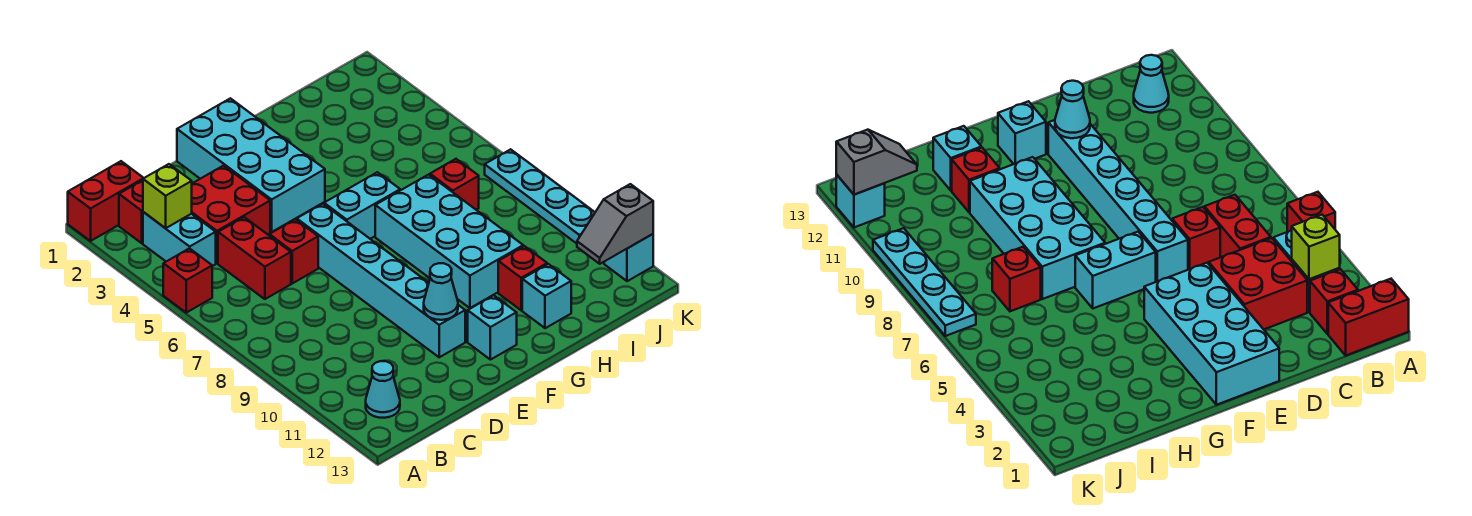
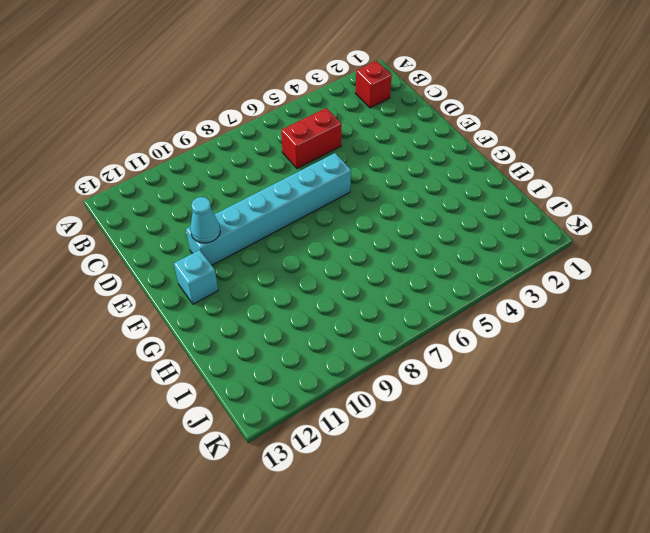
none -> red brick A1:B1 level 1
none -> red brick A5 level 1
none -> cyan brick B3:B4 level 1

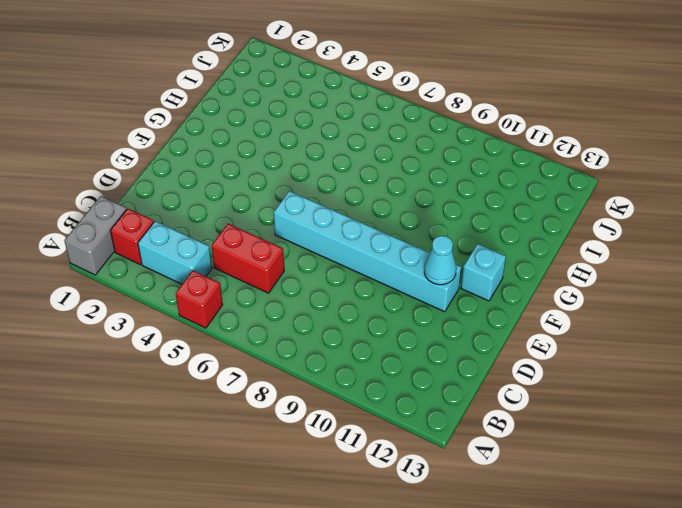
grey brick A1:B1 level 1 -> red brick A1:B1 level 1
none -> cyan cone B12 level 1
none -> red brick C3:D4 level 1
none -> red brick D6 level 1

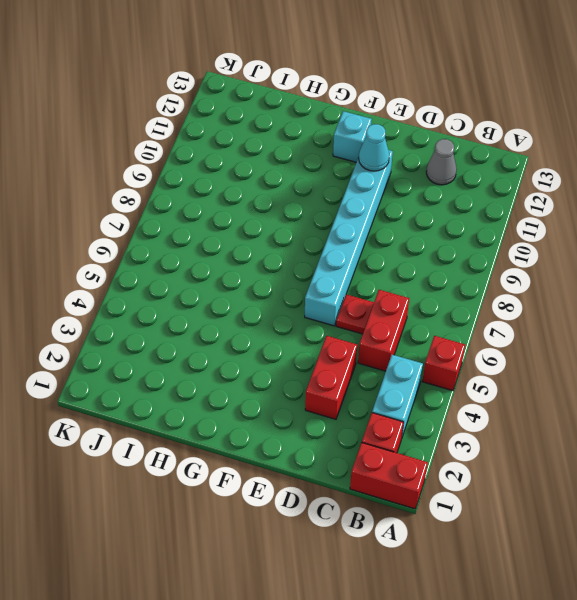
grey cone C12 level 1 -> none
red brick D3:D4 level 1 -> red brick C3:D4 level 1
red plate D6 level 1 -> red brick D6 level 1
none -> cyan cone B12 level 1
none -> cyan brick E1:F4 level 1
none -> cyan brick F6:G6 level 1

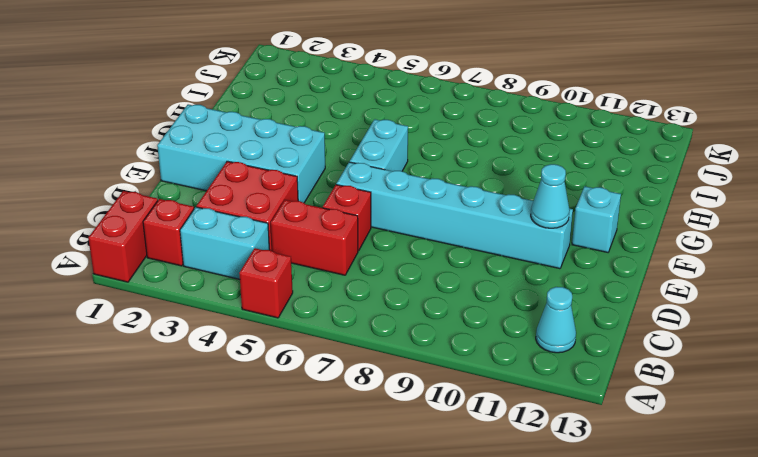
none -> cyan brick G7:H10 level 1
none -> red brick H11 level 1
none -> cyan brick H12 level 1

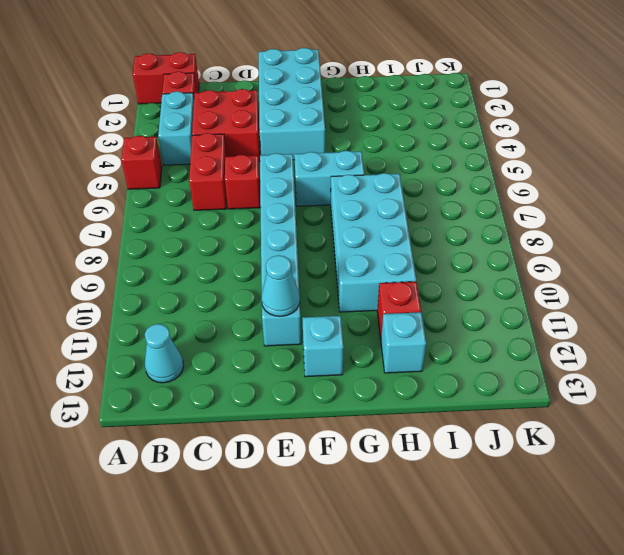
none -> red brick I7 level 1
none -> cyan plate K7:K10 level 1
none -> cyan brick K12 level 1

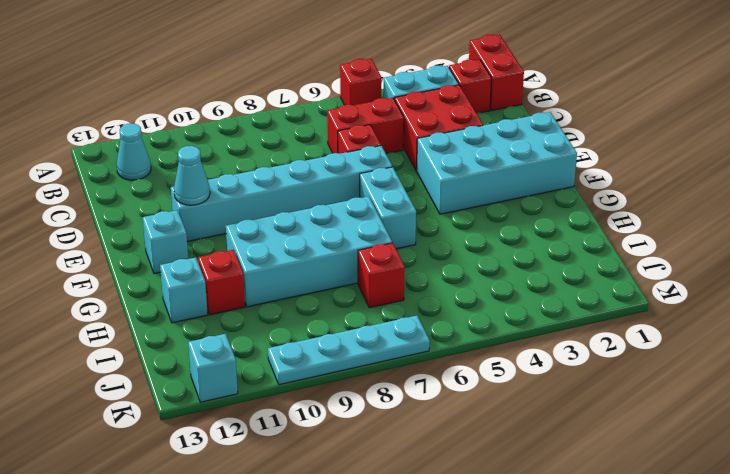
none -> lime brick B3 level 2
none -> grey slope J12:K12 level 2 top K

